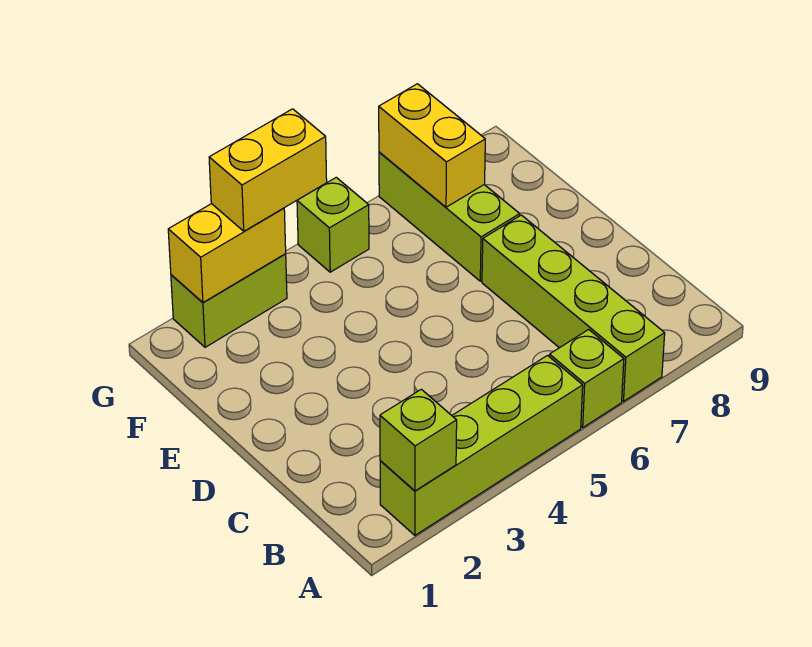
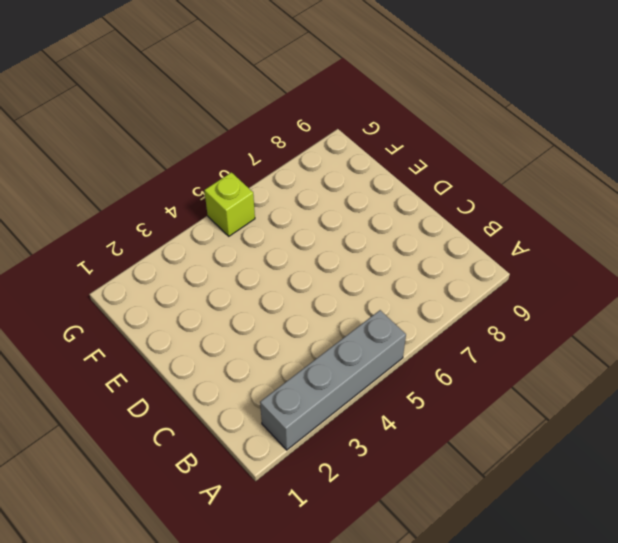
grey brick A2:A5 level 1 -> lime brick A2:A5 level 1
none -> lime brick A6 level 1
none -> lime brick A7:D7 level 1

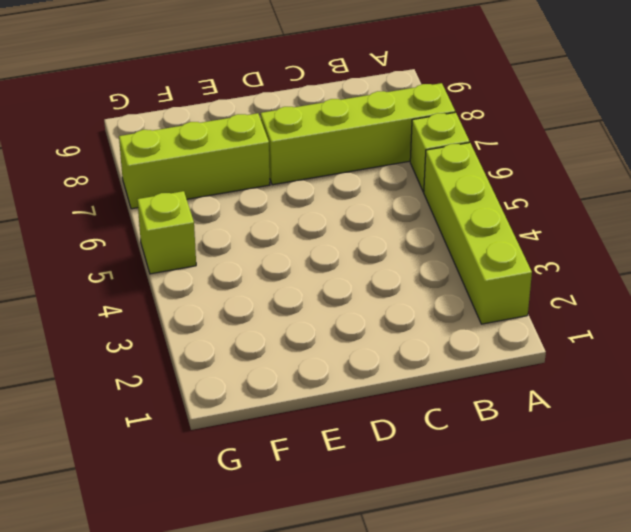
none -> lime brick G2:G3 level 1
none -> lime brick A2 level 2

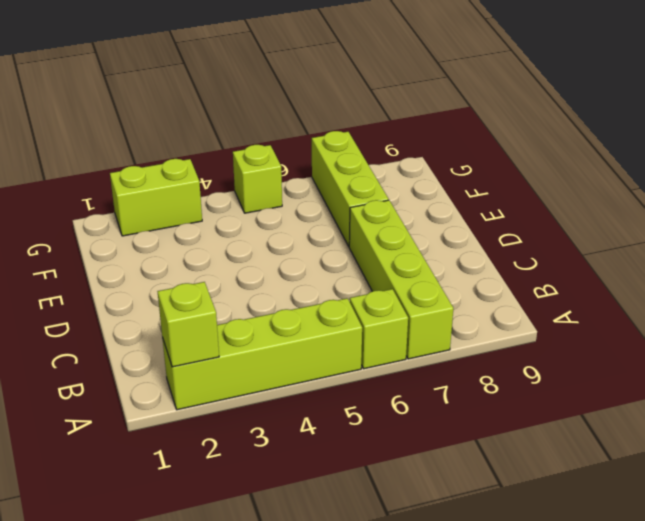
none -> yellow brick F7:G7 level 2
none -> yellow brick G2:G3 level 2

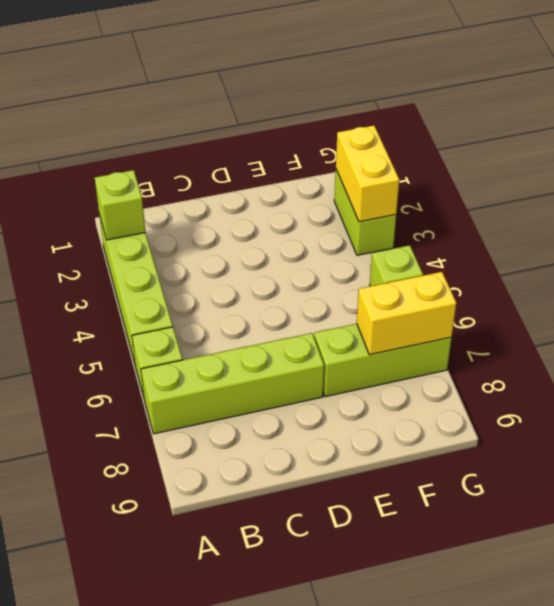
none -> yellow brick G3:G4 level 3

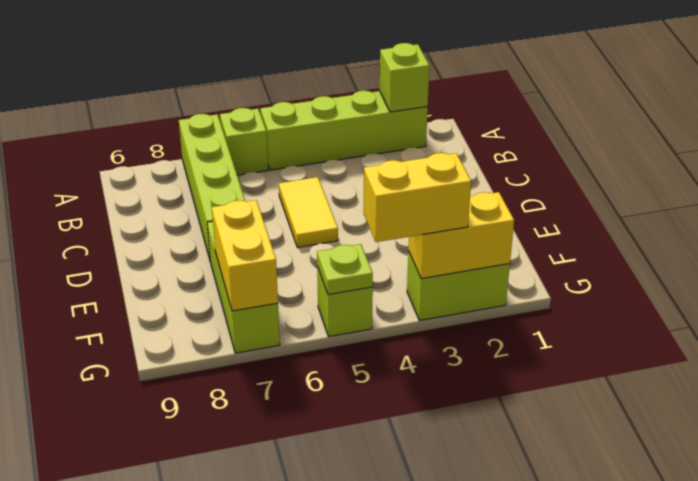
yellow tile C5:D5 level 1 -> none
lime plate G5 level 2 -> none

